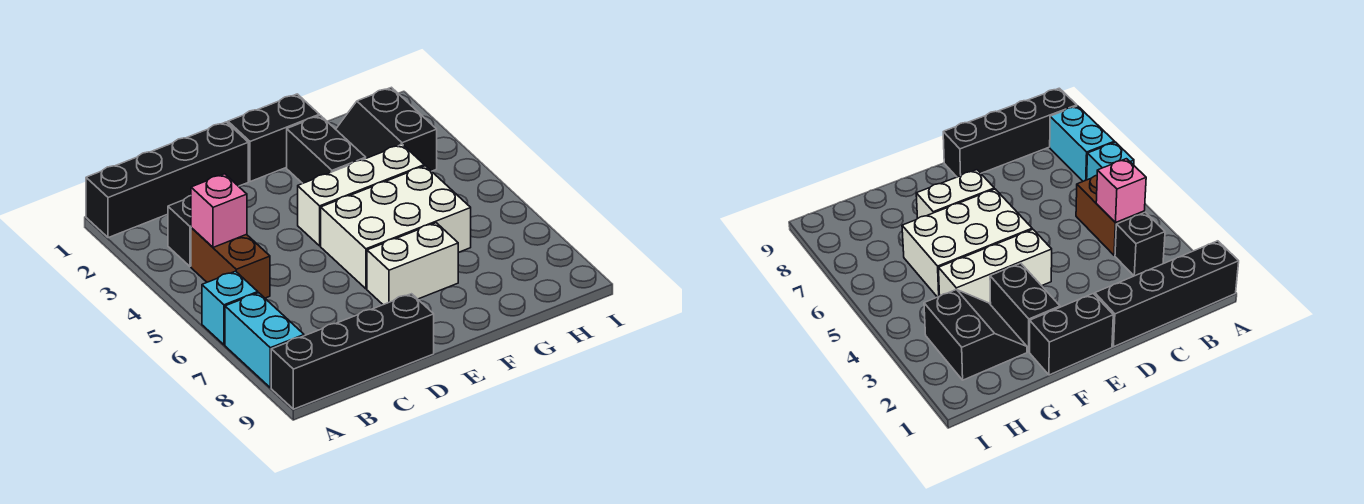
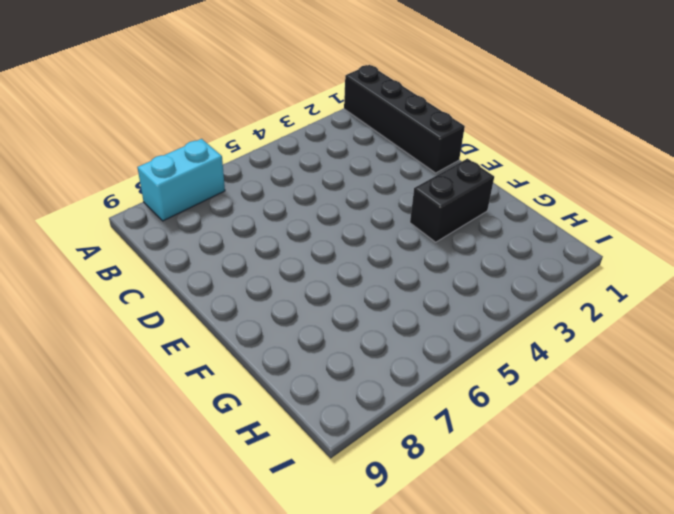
none -> cyan brick A6 level 1
none -> black brick A9:D9 level 1
none -> black brick B3 level 1

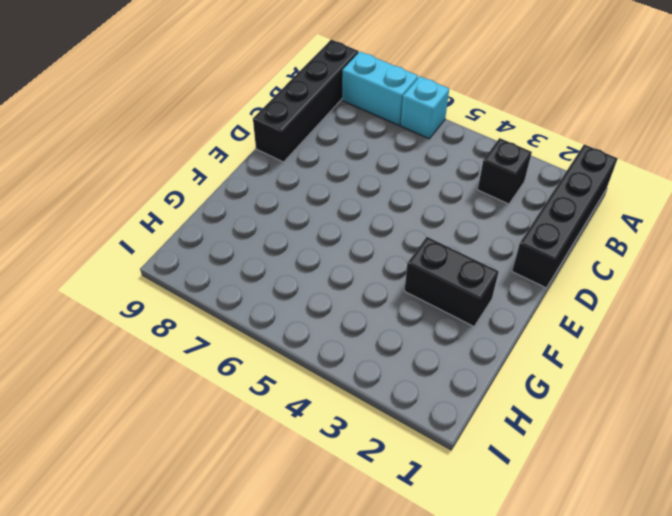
none -> brown brick B4:B5 level 1
none -> black brick E1:F1 level 1
none -> white brick E4:G4 level 1

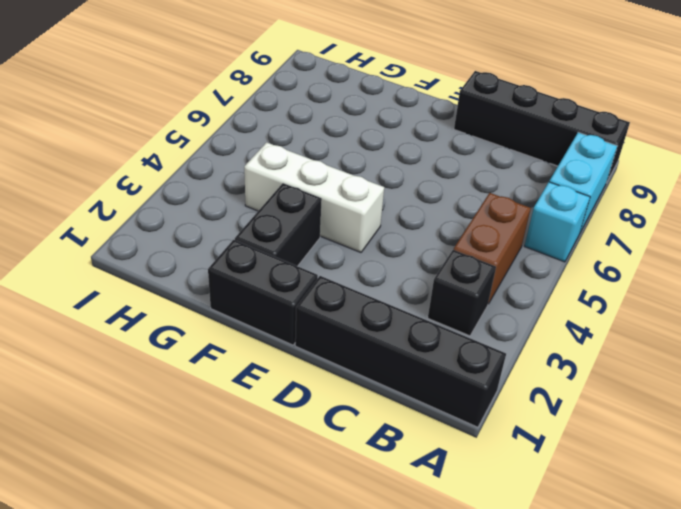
none -> white brick E5:G6 level 1
none -> white brick E7:F7 level 1
none -> black slope G2:H3 level 1 top H

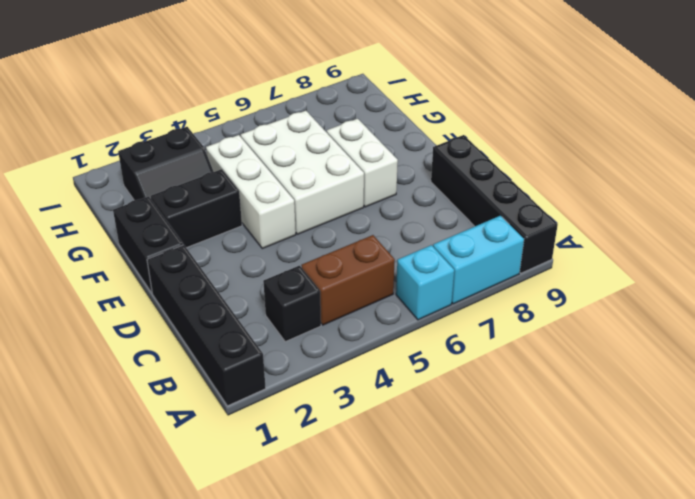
none -> pink brick B4 level 2

